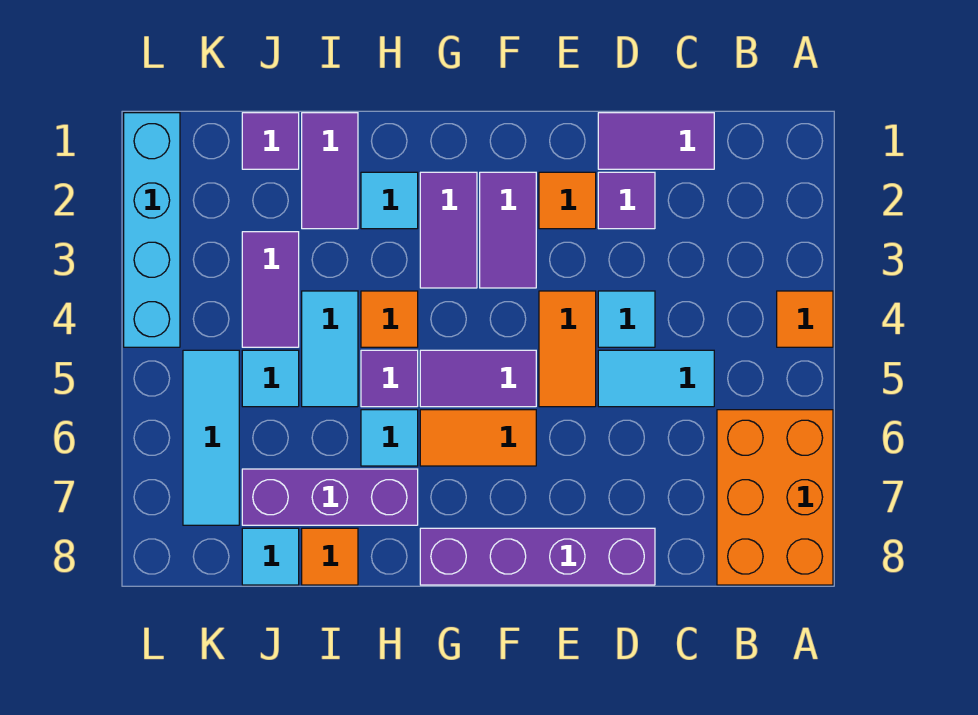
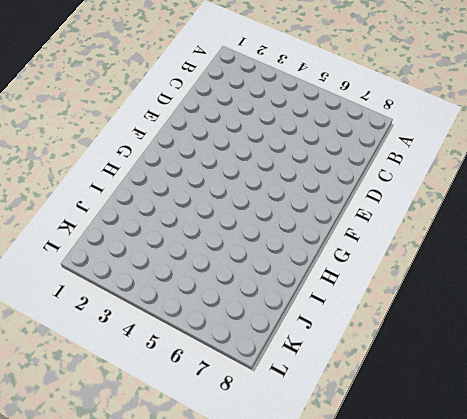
none -> orange tile A4 level 1
none -> orange brick A6:B8 level 1
none -> purple tile C1:D1 level 1

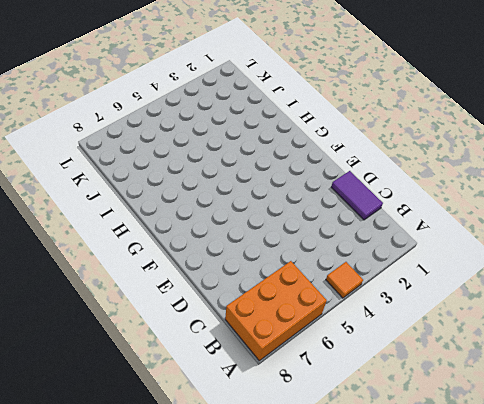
none -> cyan tile C5:D5 level 1
none -> purple tile D2 level 1
none -> cyan tile D4 level 1

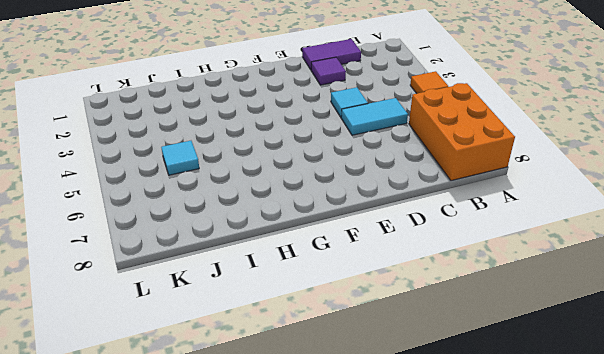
none -> purple brick D8:G8 level 1
none -> orange tile E2 level 1
none -> orange tile E4:E5 level 1

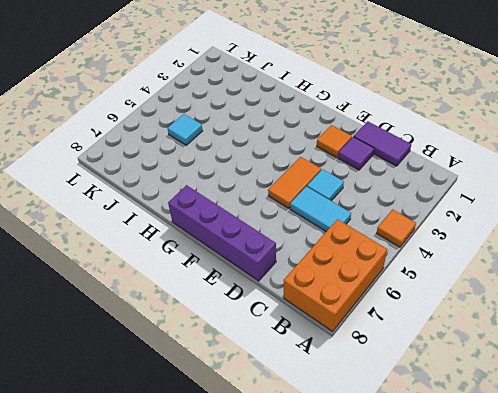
none -> purple tile F2:F3 level 1
none -> purple tile F5:G5 level 1
none -> orange tile F6:G6 level 1

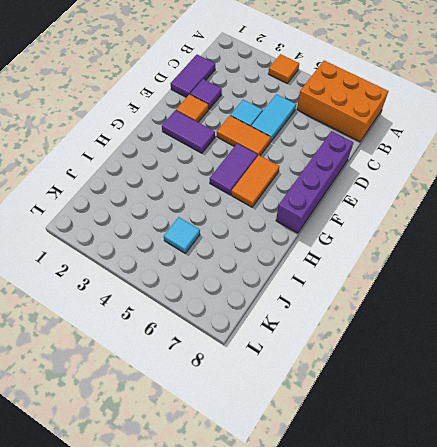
none -> purple tile G2:G3 level 1
none -> cyan tile H2 level 1
none -> orange tile H4 level 1

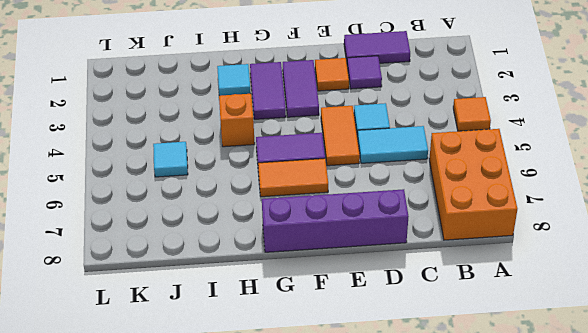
orange brick H4 level 1 -> orange tile H4 level 1
none -> purple tile H5 level 1
none -> cyan tile H6 level 1
none -> purple brick H7:J7 level 1

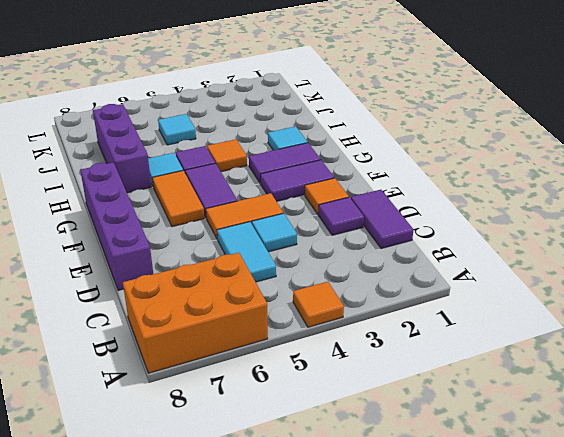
none -> purple tile I1:I2 level 1
none -> cyan tile I4:I5 level 1
none -> orange tile I8 level 1

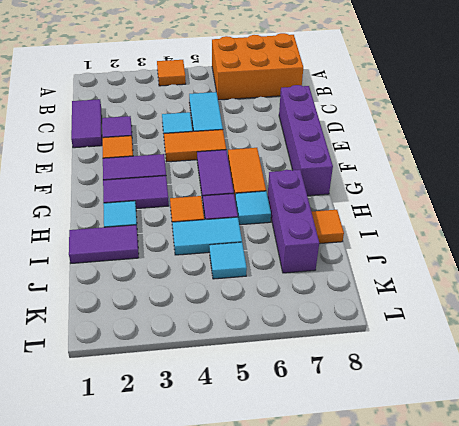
none -> purple tile J1 level 1
none -> purple tile J3:J4 level 1
none -> cyan tile J8 level 1

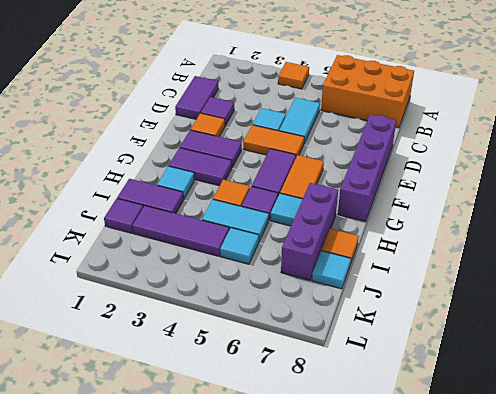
purple tile J2:J4 level 1 -> purple tile J3:J4 level 1
none -> cyan tile K5:K7 level 1
none -> cyan brick L1:L4 level 1

